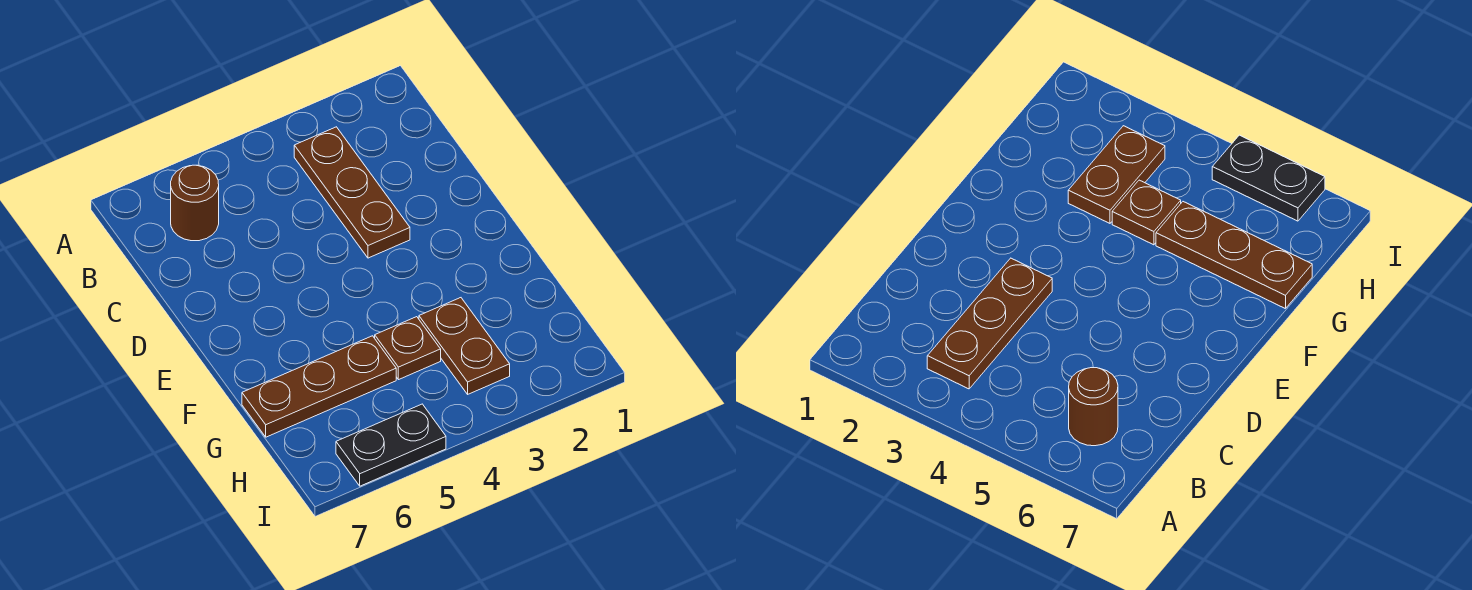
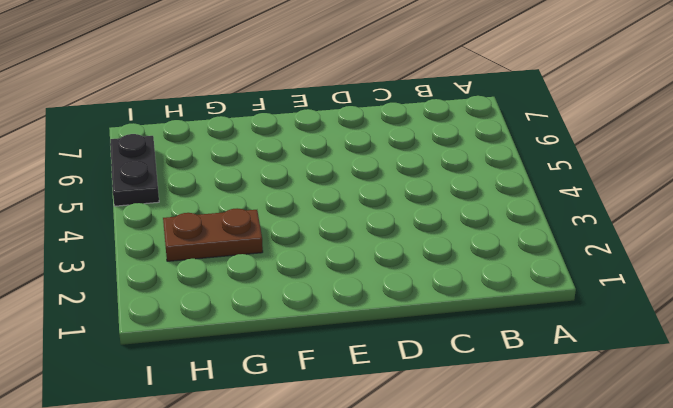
none -> brown plate B3:D3 level 1
none -> brown round brick B6 level 1

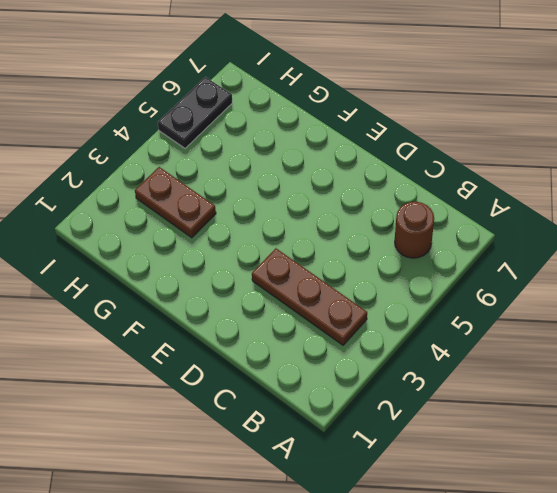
none -> brown plate G4 level 1
none -> brown plate G5:G7 level 1

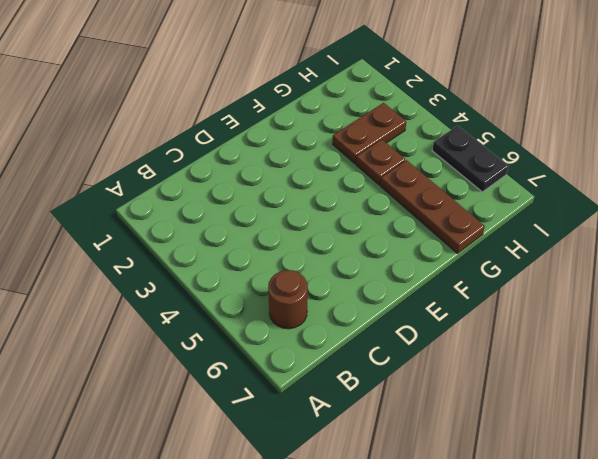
none -> brown plate B3:D3 level 1

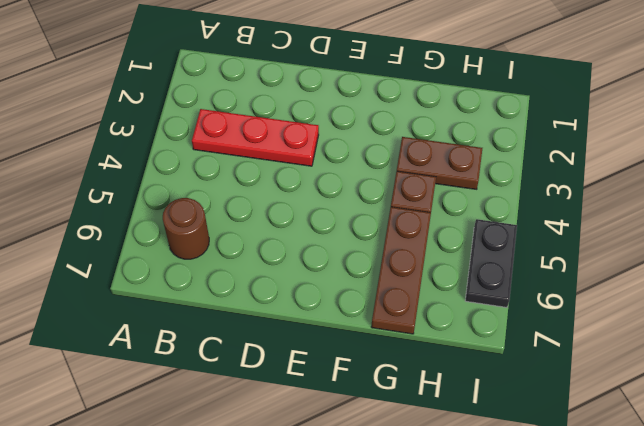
red plate B3:D3 level 1 -> brown plate B3:D3 level 1

